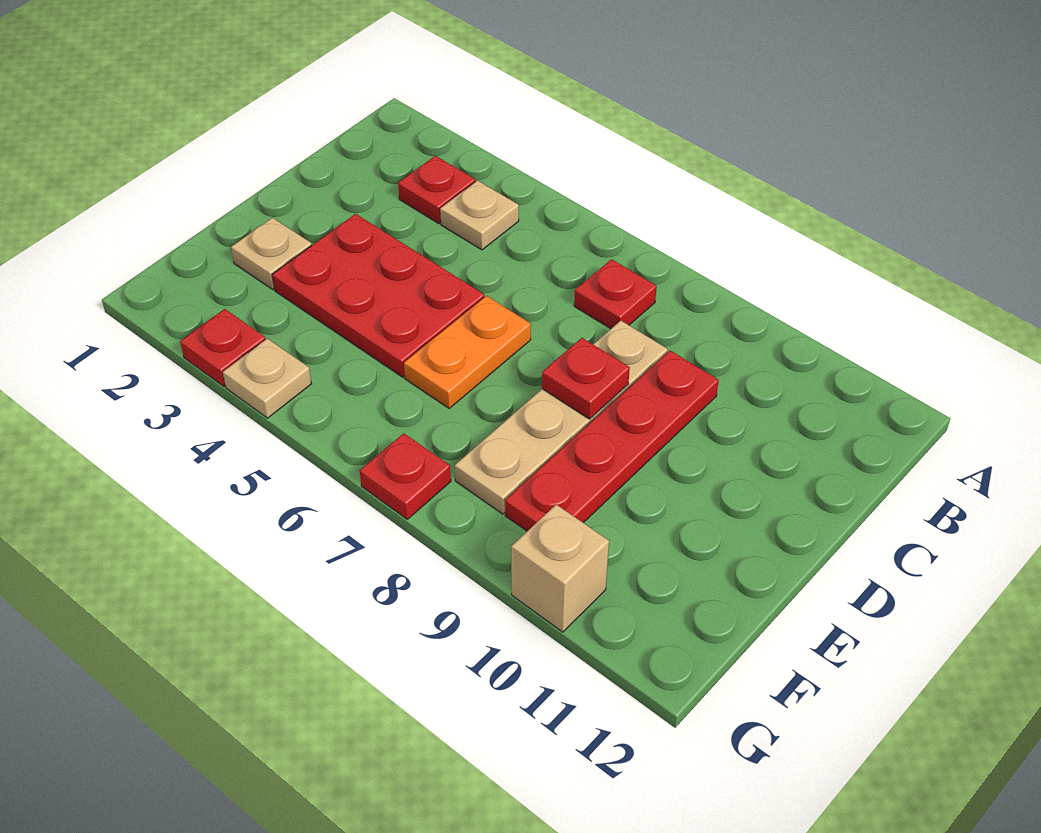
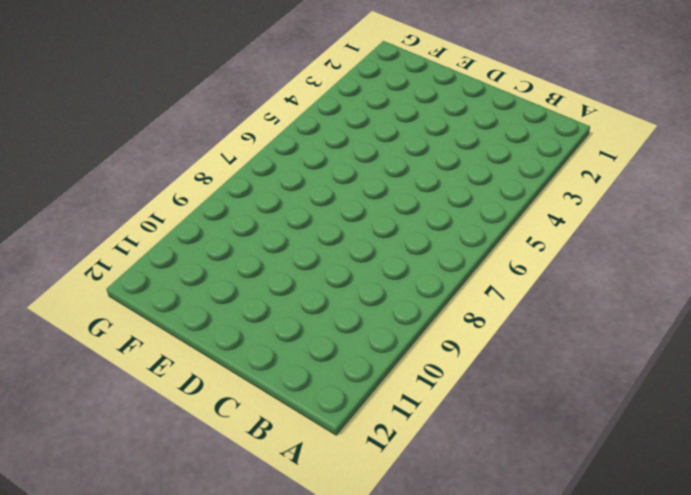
none -> red plate B3 level 1
none -> tan plate B4 level 1
none -> red plate B7 level 1

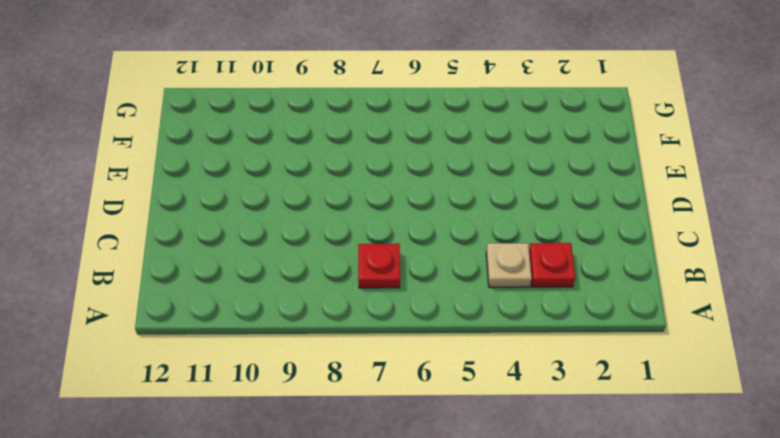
none -> tan plate C8:F8 level 1
none -> red plate C9:F9 level 1
none -> red plate D3:E5 level 1

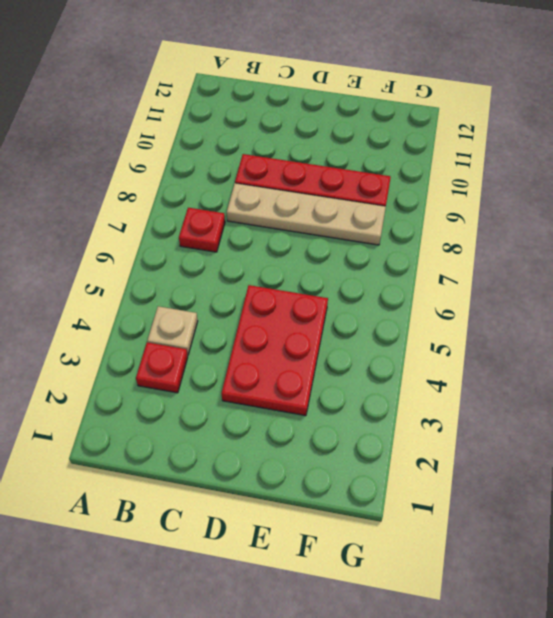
none -> orange plate D6:E6 level 1
none -> tan plate E2 level 1
none -> red plate G3 level 1

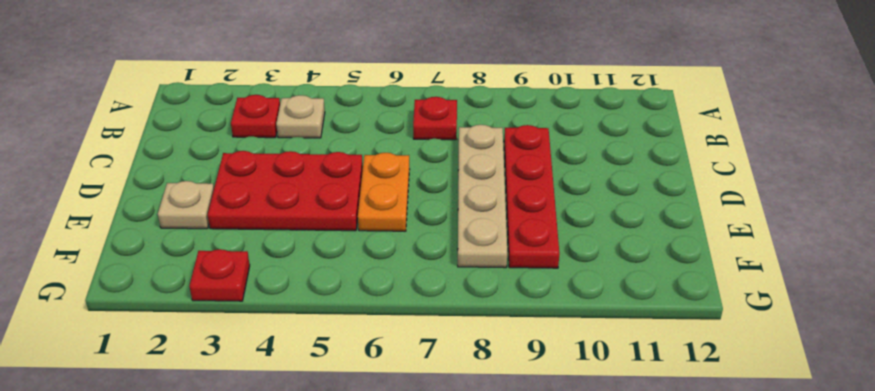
none -> tan plate G4 level 1
none -> red plate G7 level 1
none -> tan brick G10 level 1

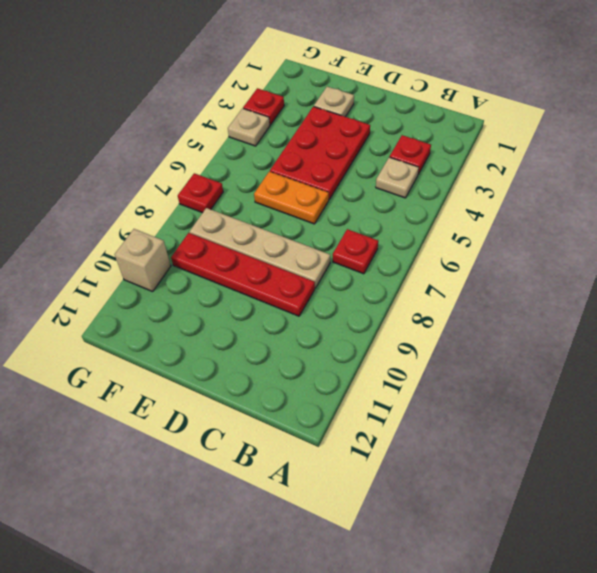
none -> red plate D8 level 2

